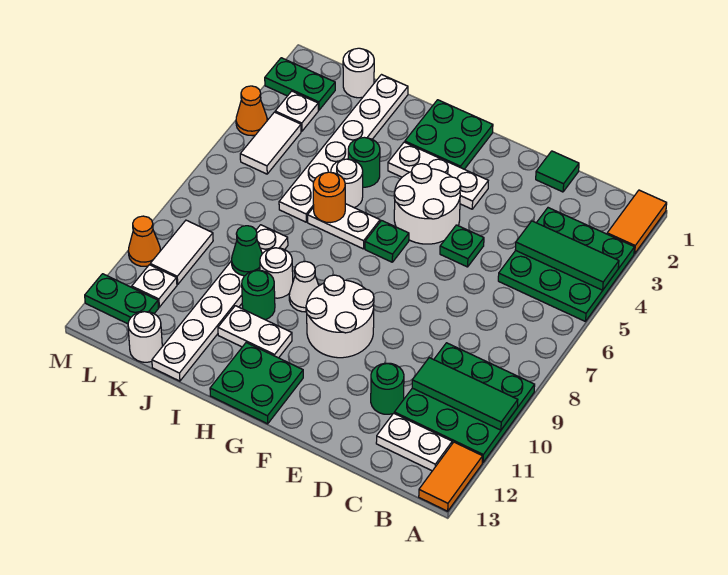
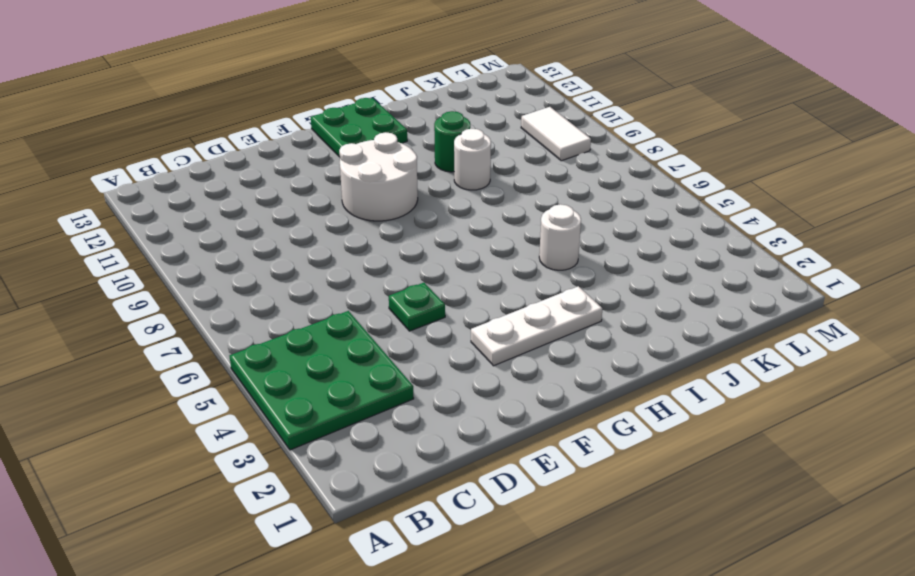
none -> orange tile A1:A2 level 1
none -> green plate A9:C11 level 1
none -> orange tile A12:A13 level 1
none -> white plate B12:C12 level 1

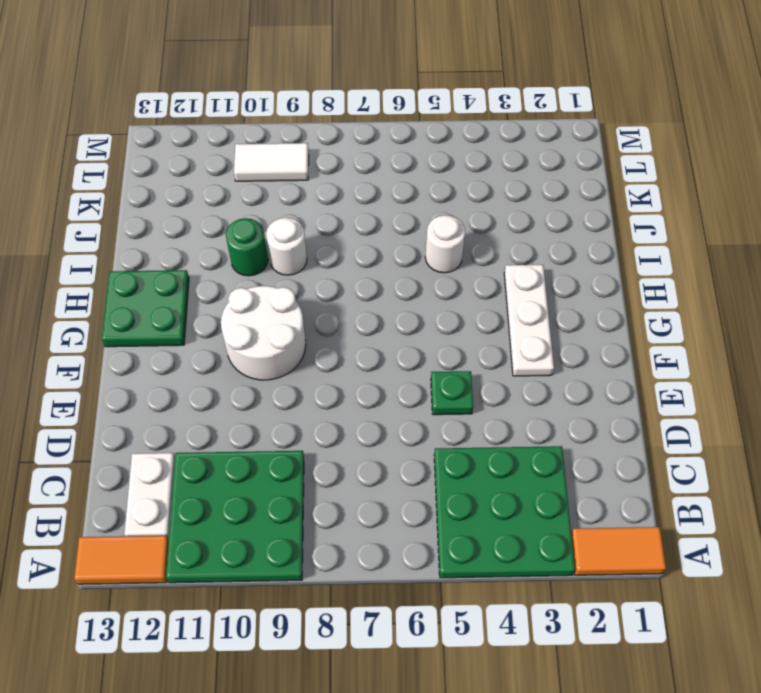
none -> green tile D1 level 1
none -> green round brick D11 level 1
none -> white round brick F4:G5 level 1
none -> green plate G1:H2 level 1

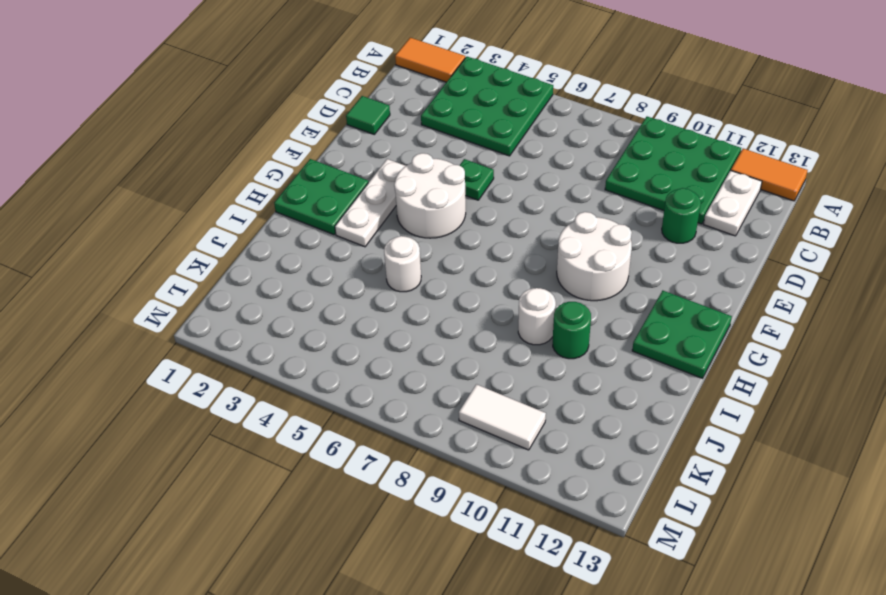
none -> green plate G6 level 1
none -> white plate H6:I6 level 1
none -> white cone H9 level 1
none -> white plate H11:I11 level 1

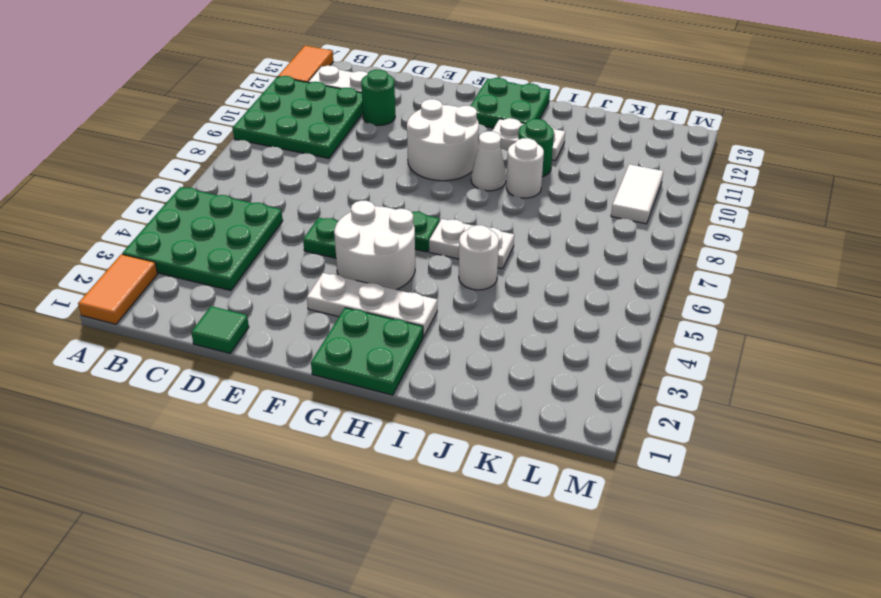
none -> green round brick I4 level 1
none -> white plate J1:J6 level 1
none -> white plate J8:J13 level 1
none -> white round brick K1 level 1

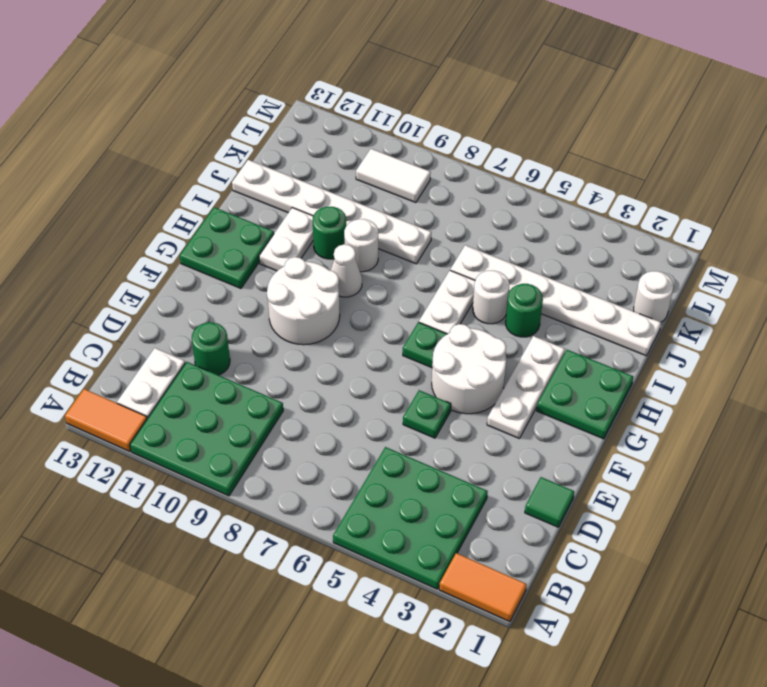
none -> white round brick K13 level 1
none -> green plate L2:M2 level 1
none -> white plate L3 level 1
none -> white tile L4:L5 level 1

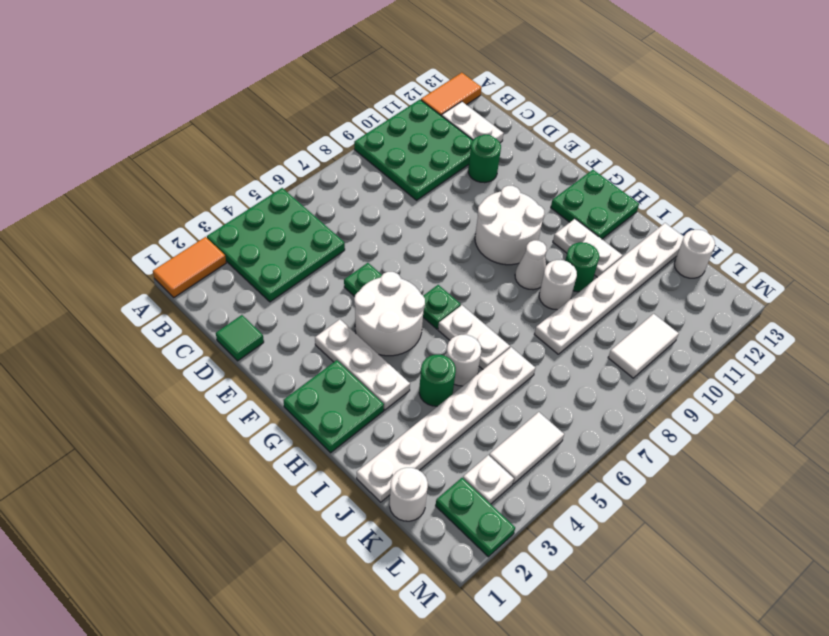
none -> white plate L11 level 1
none -> green plate L12:M12 level 1
none -> orange cone M4 level 1
none -> orange cone M10 level 1

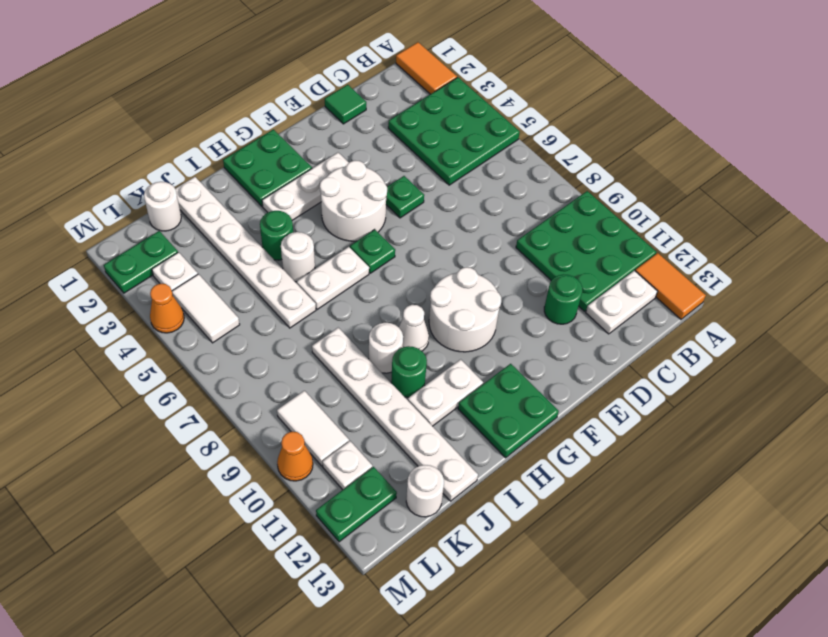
none -> green tile A4:C4 level 2
none -> green tile A10:C10 level 2
none -> orange round brick I6 level 2
none -> green cone J9 level 2

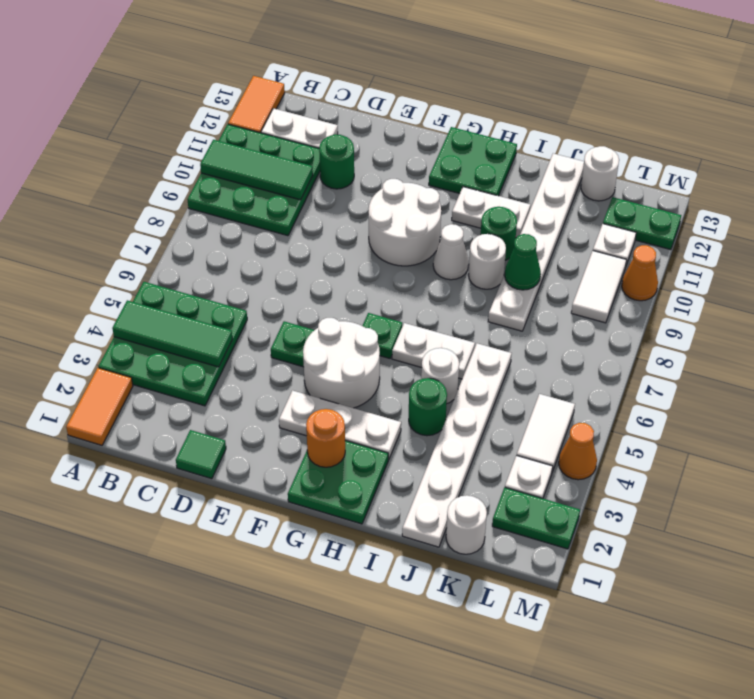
orange round brick G2 level 2 -> orange round brick I6 level 2

